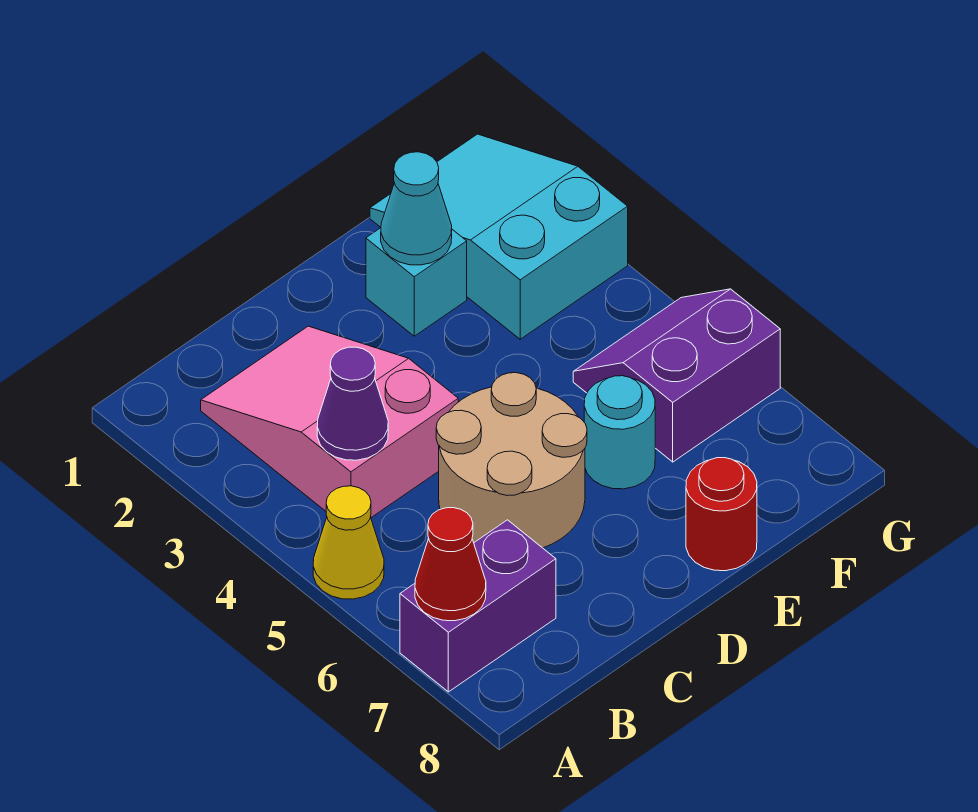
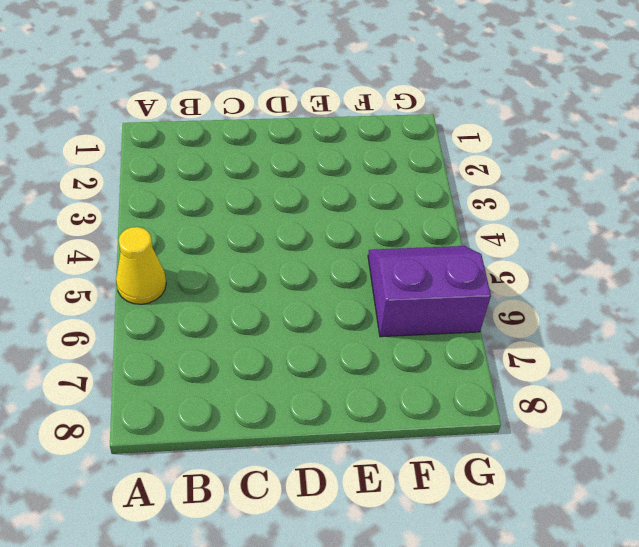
none -> purple brick A7:B7 level 1
none -> pink slope B2:C4 level 1 top 4
none -> tan round brick C5:D6 level 1

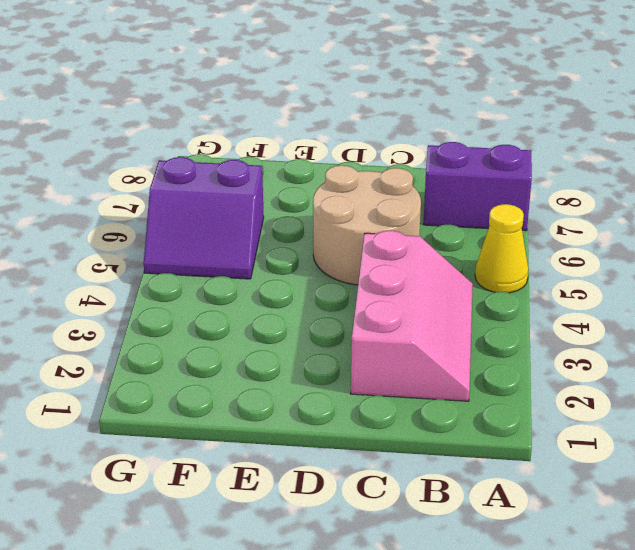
pink slope B2:C4 level 1 top C -> pink slope B2:C4 level 1 top 4
none -> cyan brick E2 level 1
none -> cyan round brick E6 level 1
none -> red round brick E8 level 1

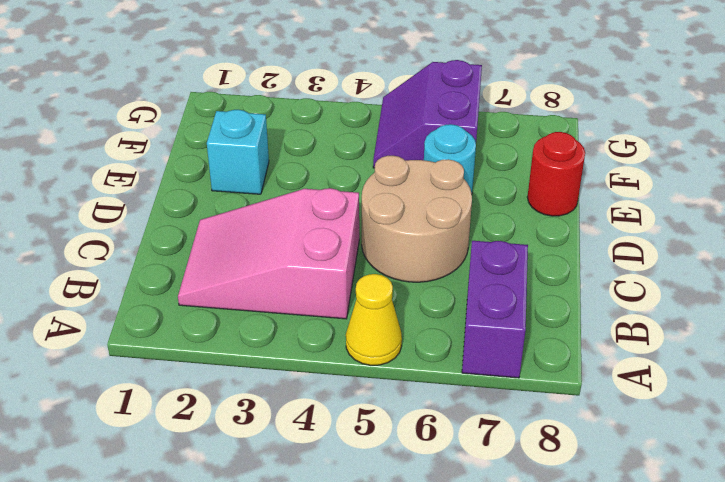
none -> cyan slope F1:G3 level 1 top 3
none -> red cone A7 level 2
none -> purple cone B4 level 2

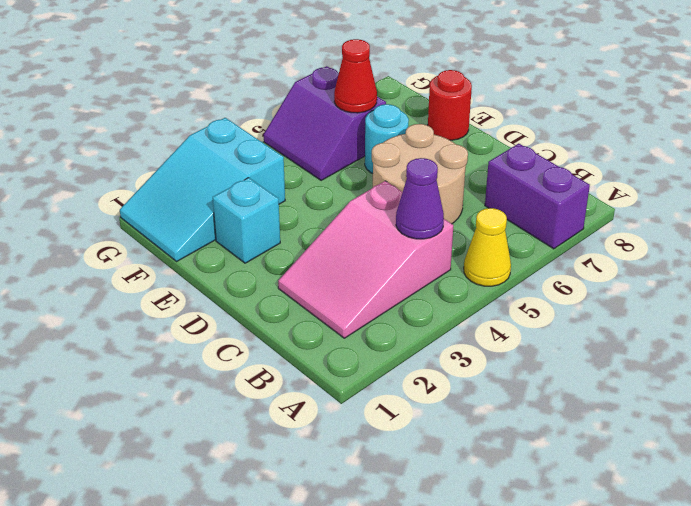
red cone F6 level 2 -> red cone A7 level 2
none -> cyan cone E2 level 2

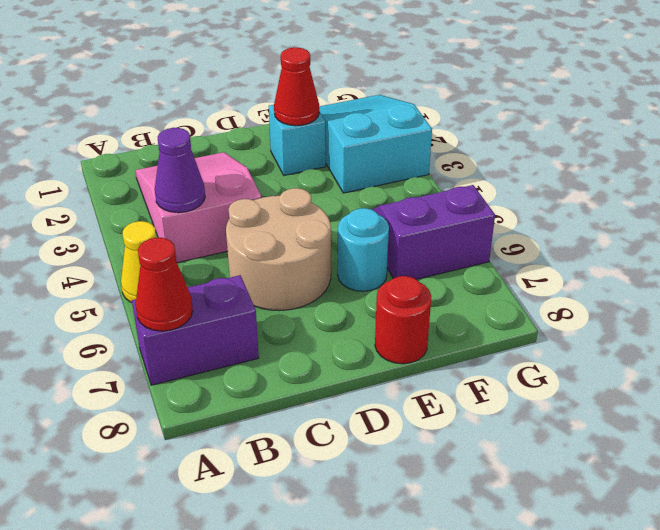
red cone E2 level 2 -> cyan cone E2 level 2

